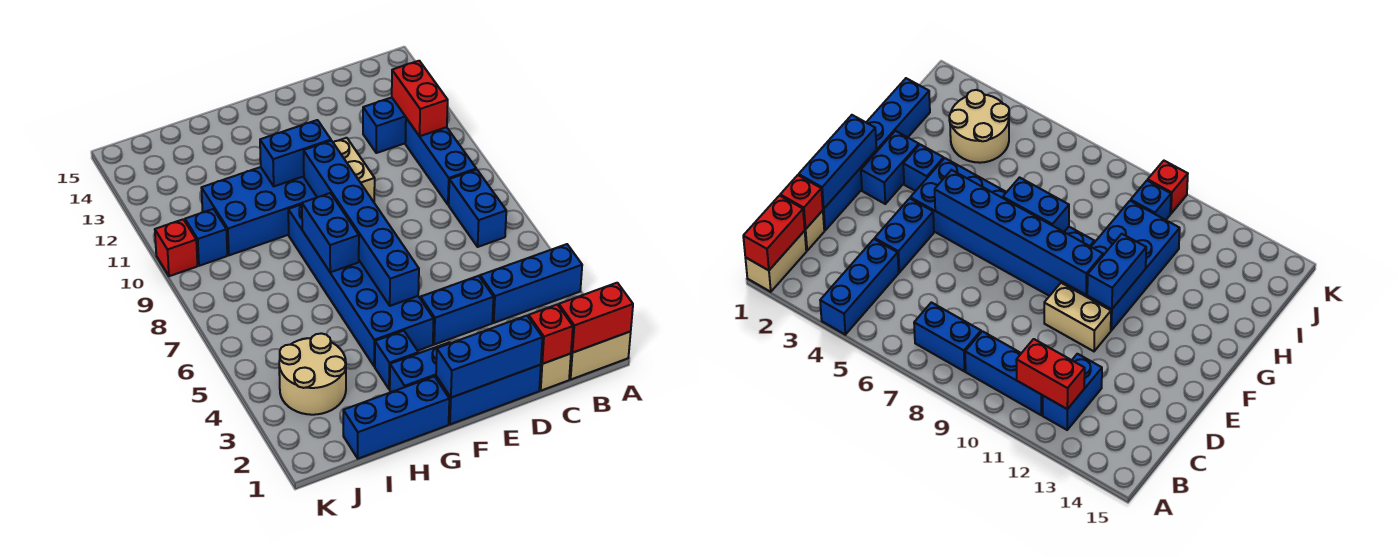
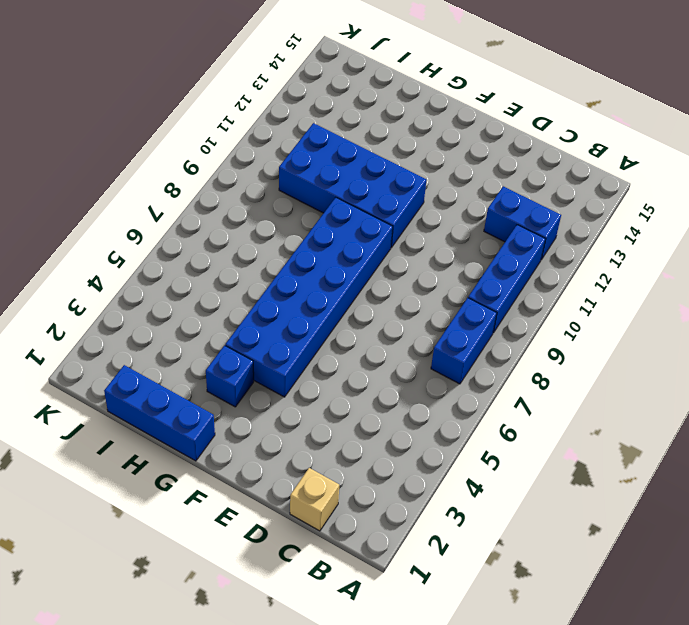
none -> tan brick A1:B1 level 1
none -> blue brick A4:C4 level 1
none -> blue brick D1:F1 level 1

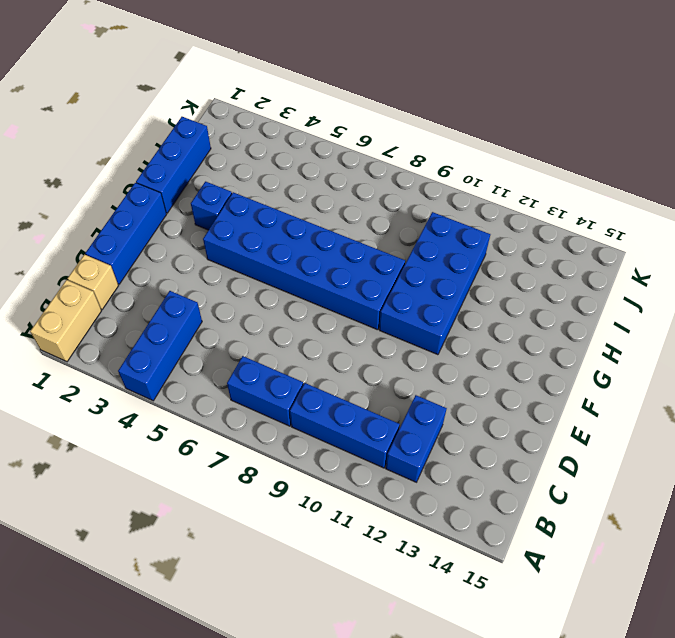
none -> blue brick D4:E4 level 1
none -> tan brick E10:E11 level 1
none -> blue brick F2:G2 level 1

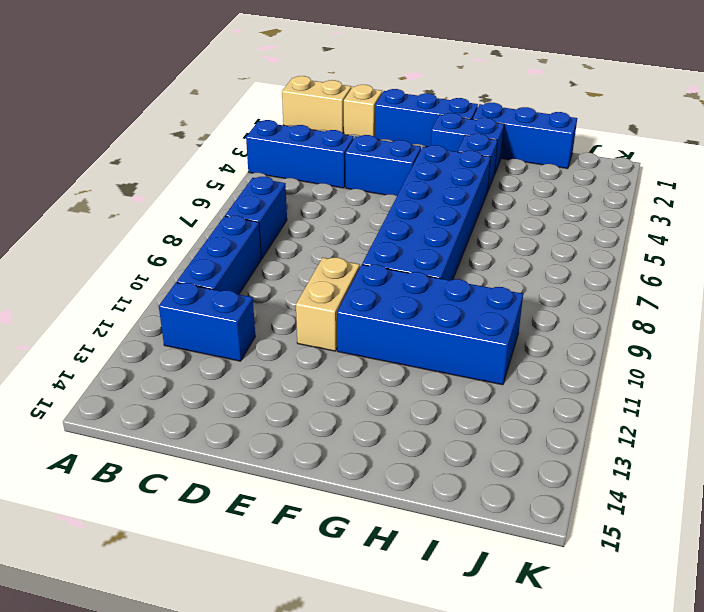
none -> tan round brick I3:J4 level 1
none -> blue brick J10 level 1
none -> red brick K10 level 1

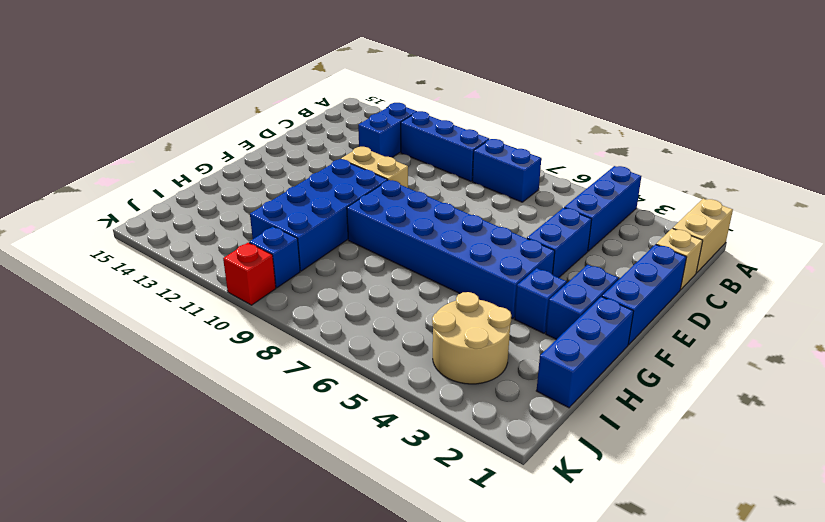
none -> red brick A1:B1 level 2
none -> red brick B11:B12 level 2
none -> red brick C1 level 2

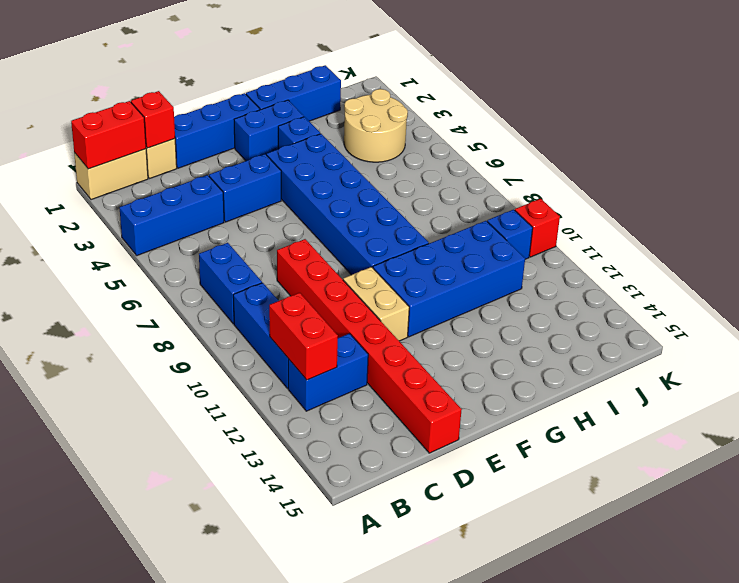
red brick D8:D15 level 1 -> none
none -> blue brick D1:F1 level 2
none -> blue brick F5:F10 level 2
none -> blue brick F11:G11 level 2

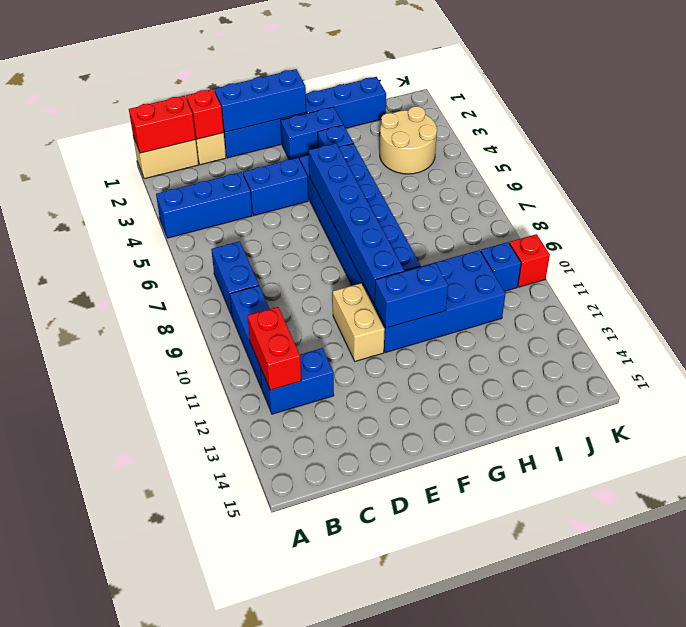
none -> blue brick G7:G8 level 2

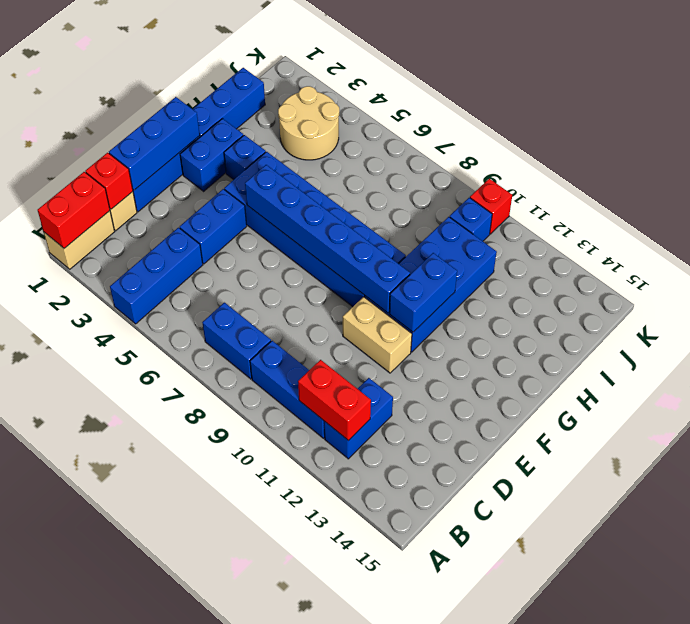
none -> blue brick G7:G8 level 2

